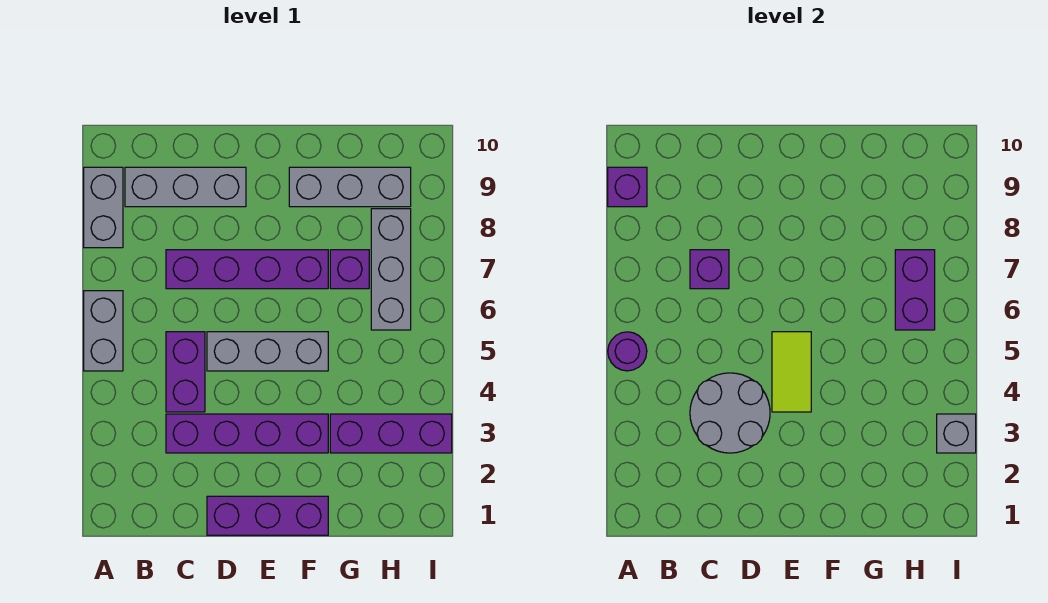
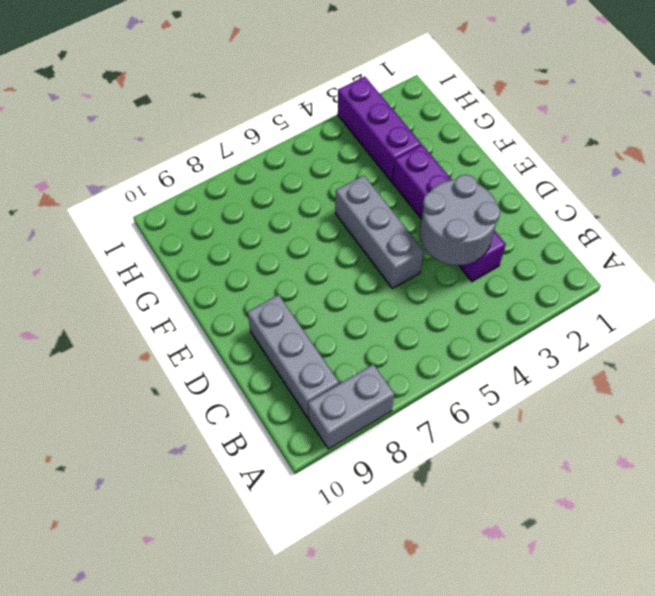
none -> grey brick A5:A6 level 1
none -> purple brick C4:C5 level 1
none -> purple brick C7:F7 level 1

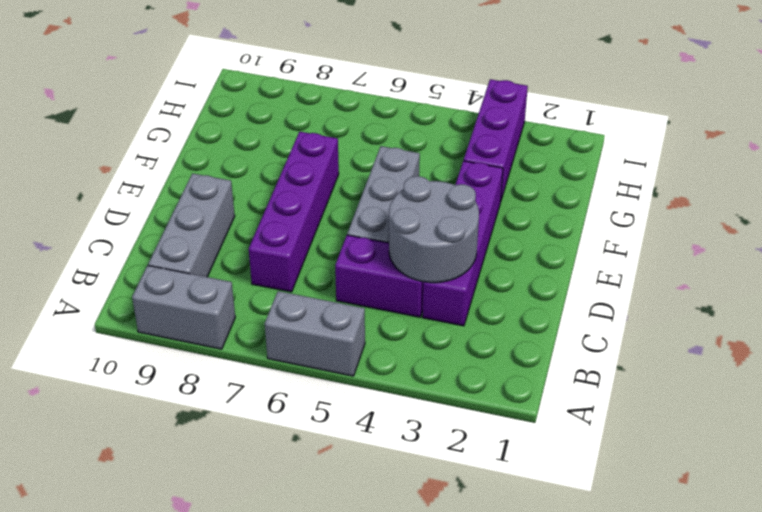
none -> purple brick D1:F1 level 1
none -> grey brick F9:H9 level 1
none -> purple brick G7 level 1

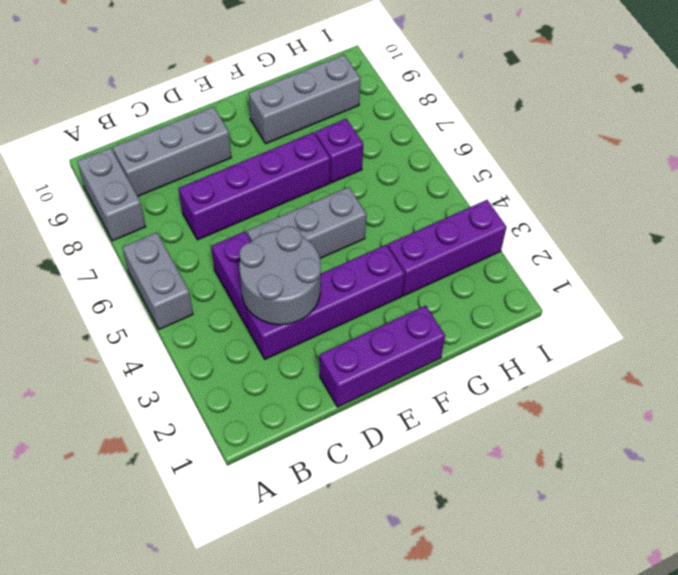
none -> grey brick H6:H8 level 1
none -> purple round brick A5 level 2
none -> purple brick A9 level 2

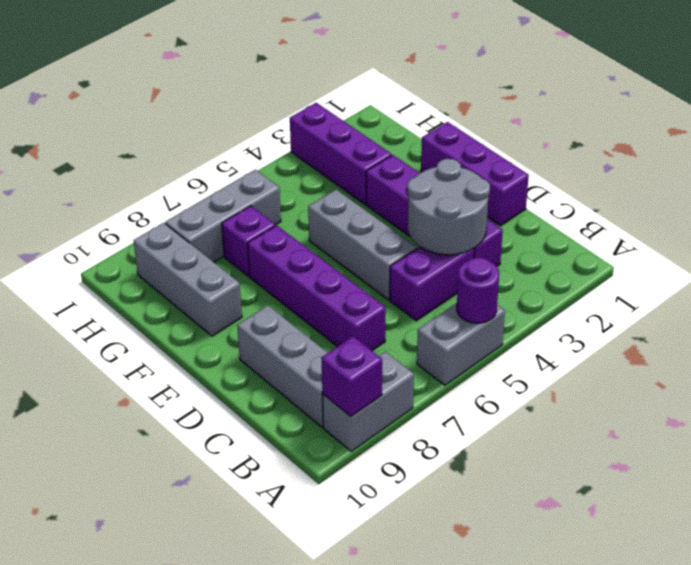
none -> purple brick C7 level 2
none -> lime tile E4:E5 level 2
none -> purple brick H6:H7 level 2

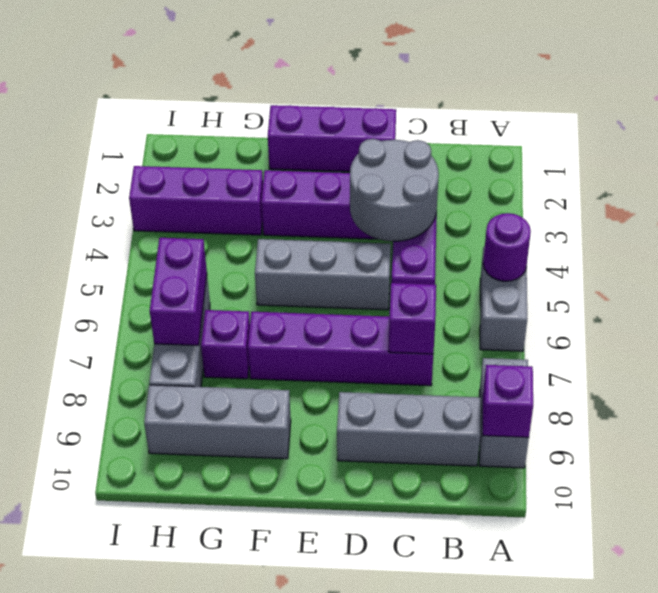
none -> lime tile E4:E5 level 2
none -> grey brick I3 level 2

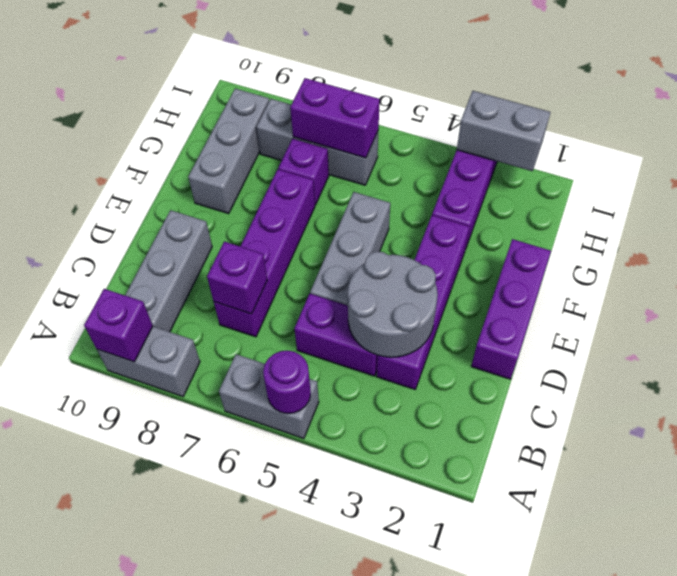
grey brick I2:I3 level 2 -> grey brick I3 level 2
none -> lime tile E4:E5 level 2

